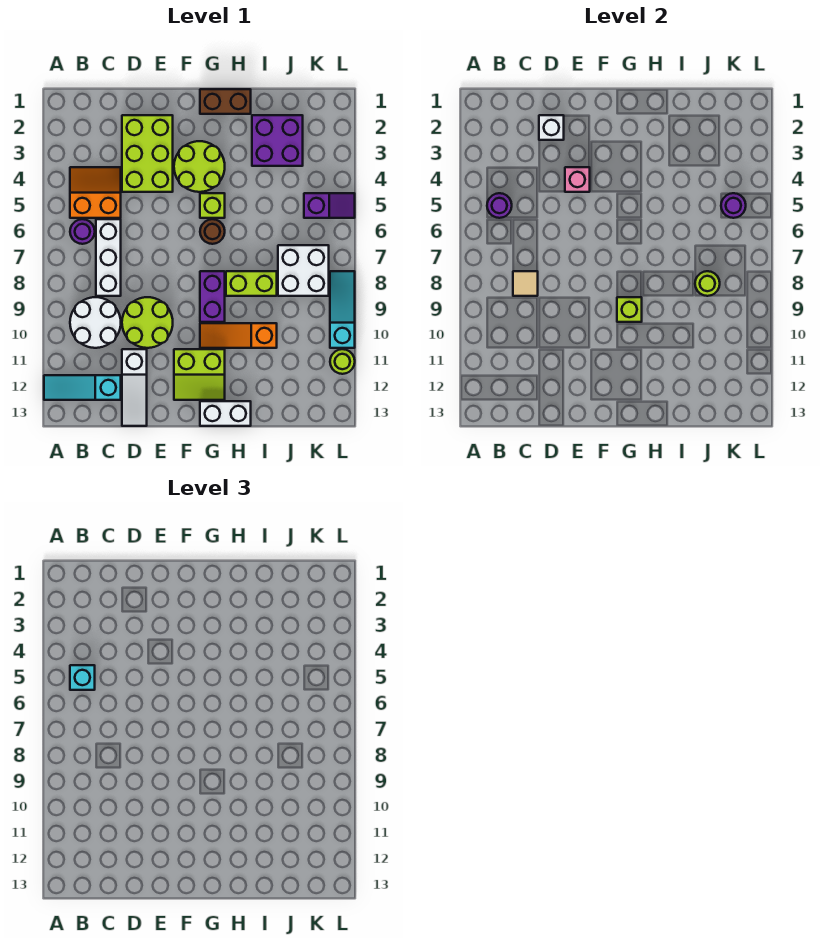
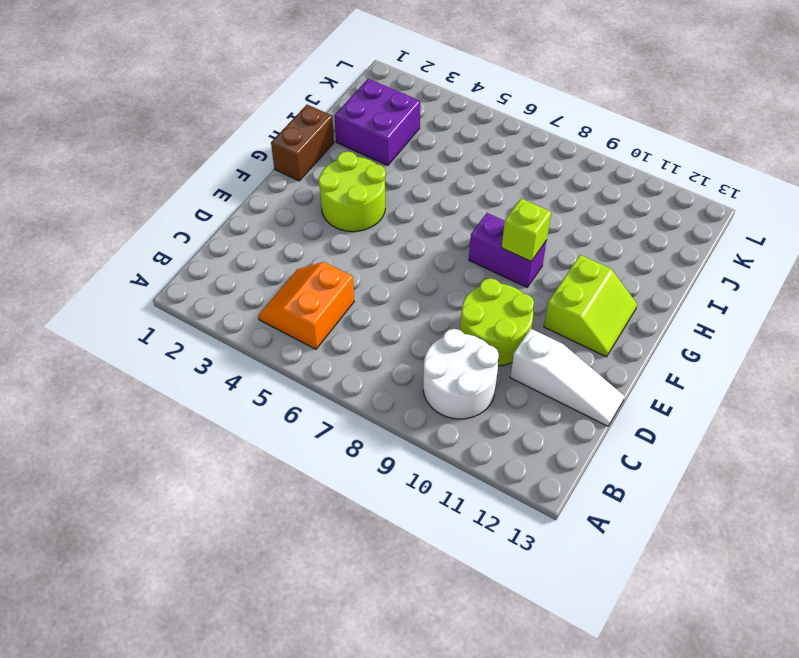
none -> cyan slope A12:C12 level 1 top C
none -> purple round brick B6 level 1
none -> white brick C6:C8 level 1
none -> lime brick D2:E4 level 1

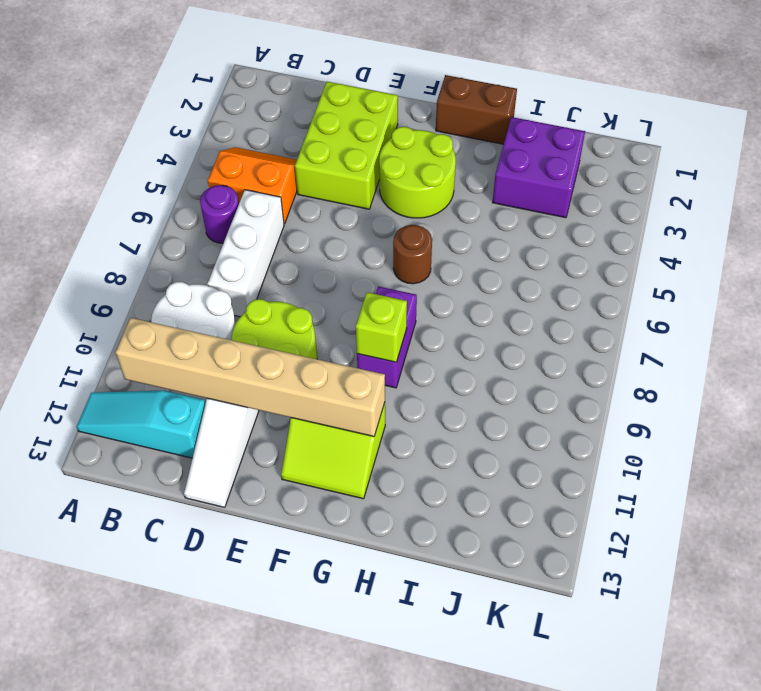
tan brick B11:G11 level 2 -> none
none -> lime brick G5 level 1
none -> orange slope G10:I10 level 1 top I
none -> white brick G13:H13 level 1
none -> lime brick H8:I8 level 1

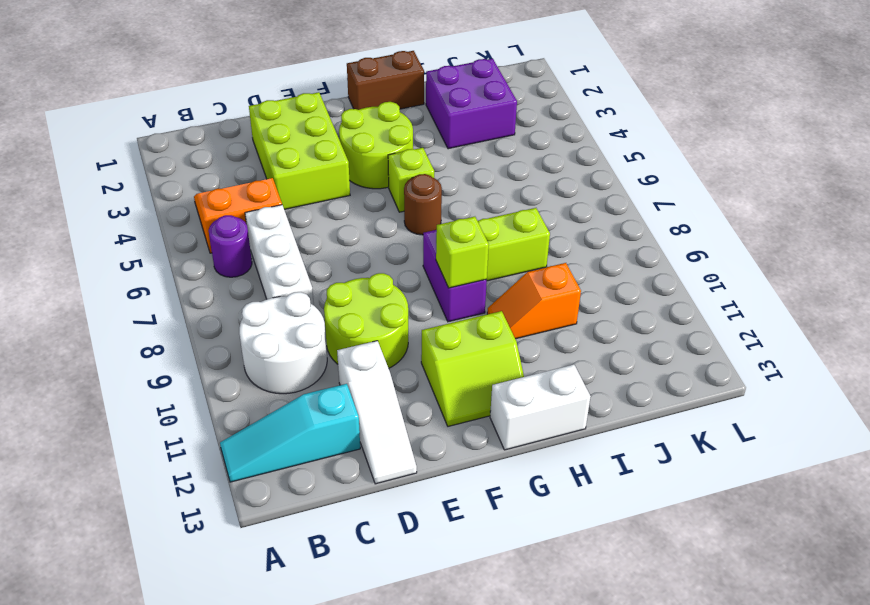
orange slope H10:I10 level 1 top I -> orange slope G10:I10 level 1 top I
none -> white brick J7:K8 level 1
none -> purple slope K5:L5 level 1 top K
none -> cyan slope L8:L10 level 1 top 10
none -> lime round brick L11 level 1

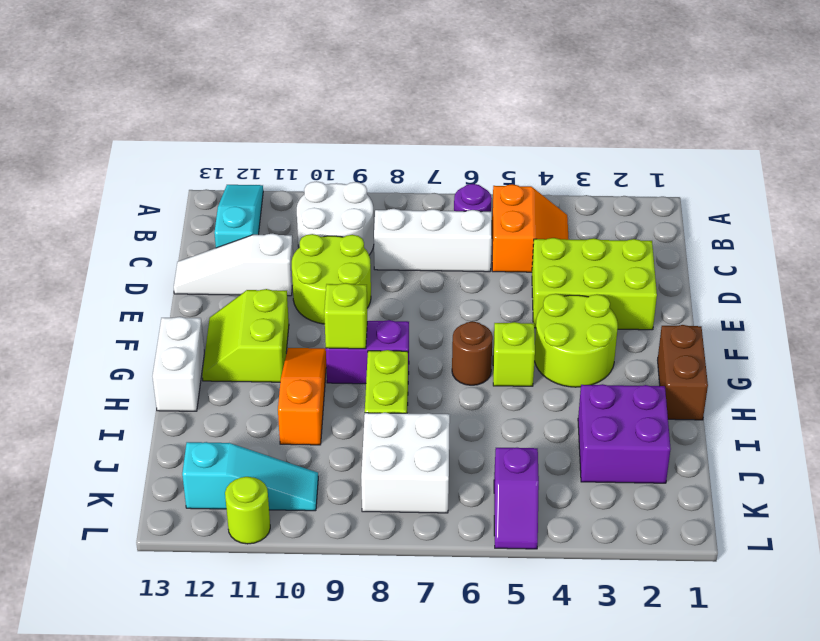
cyan slope K10:K12 level 1 top 12 -> cyan slope L8:L10 level 1 top 10
none -> purple round brick B5 level 2
none -> tan tile C8 level 2
none -> white brick D2 level 2
none -> pink brick E4 level 2

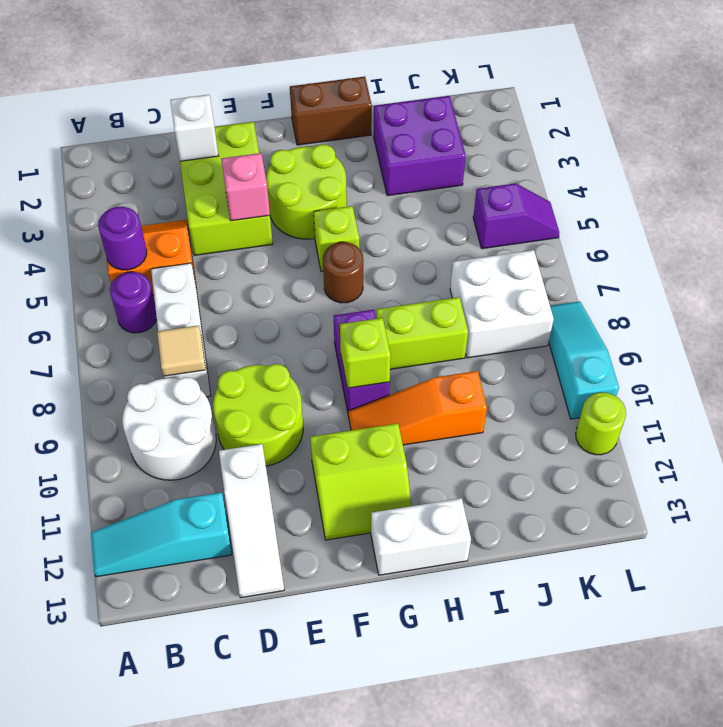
none -> lime round brick J8 level 2
none -> purple round brick K5 level 2
none -> cyan brick B5 level 3

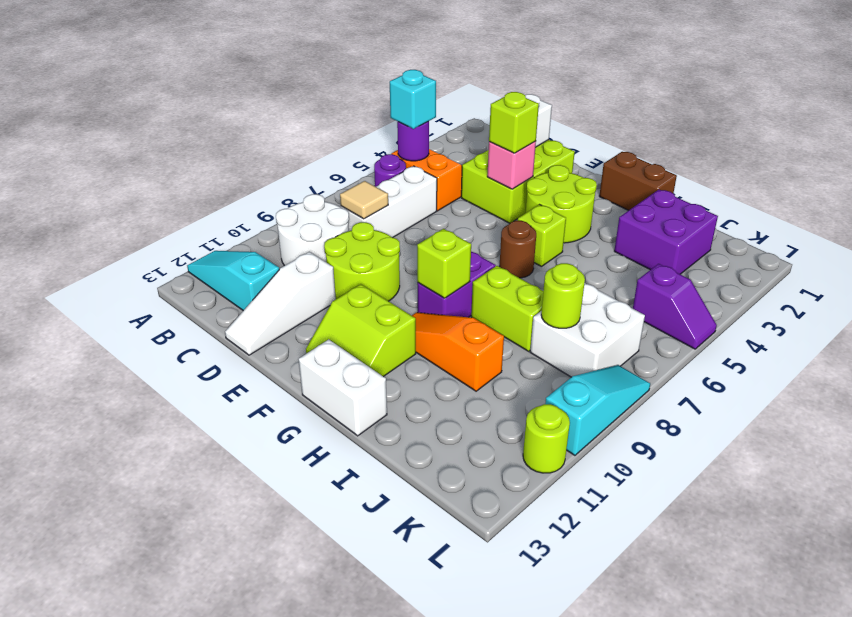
lime brick E4 level 3 -> none
none -> purple round brick K5 level 2

